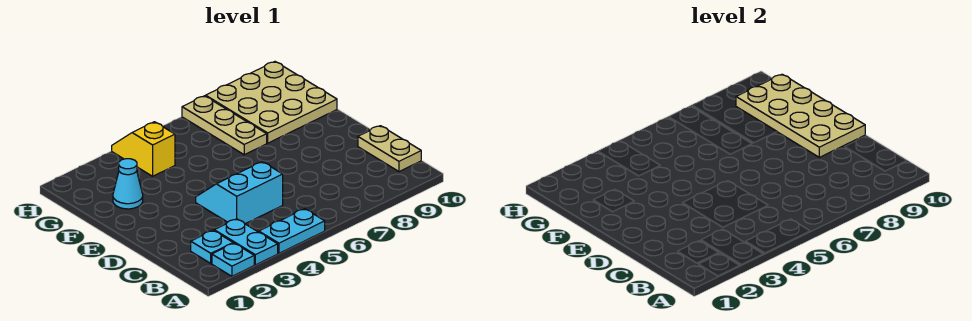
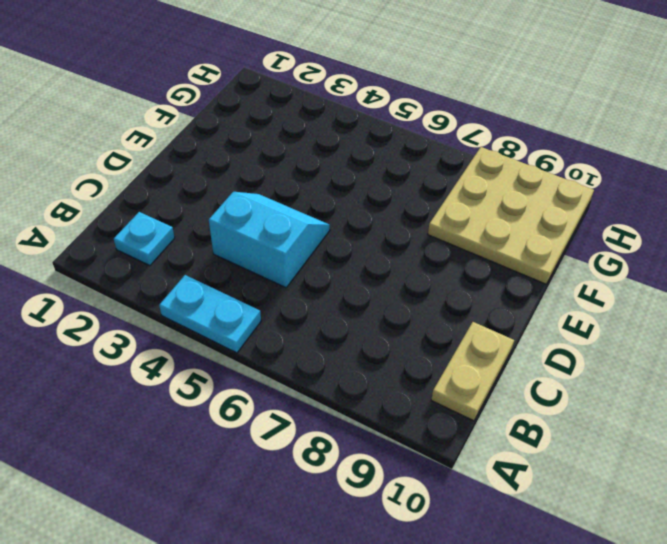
none -> cyan plate A2 level 1
none -> cyan plate A3:B3 level 1

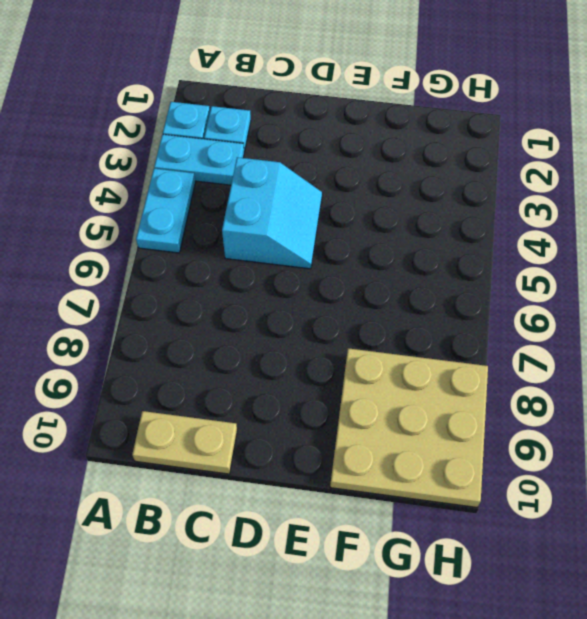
none -> cyan cone F2 level 1
none -> tan plate F7:H7 level 1

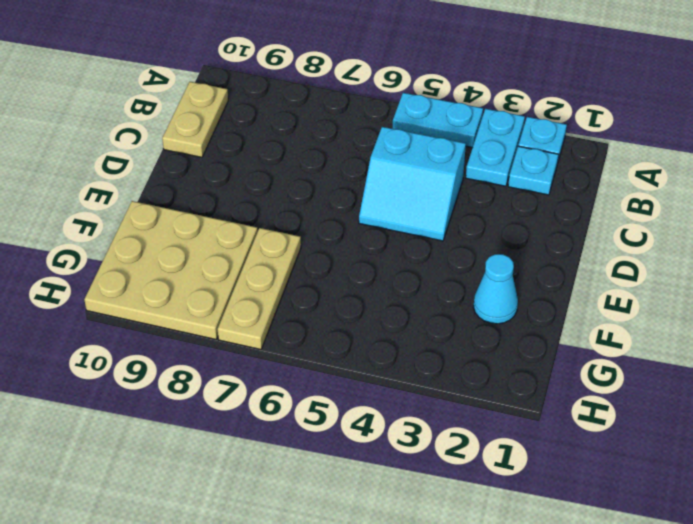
none -> yellow slope G4:H4 level 1 top G
none -> tan plate D9:G10 level 2

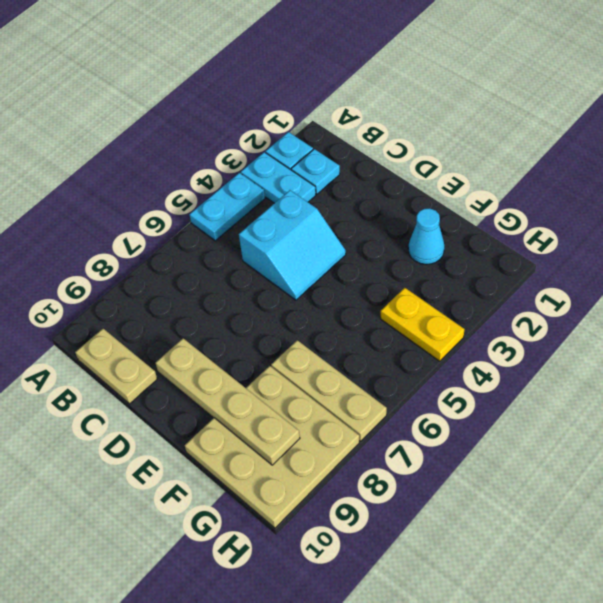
tan plate D9:G9 level 2 -> tan plate D9:G10 level 2
yellow plate G4:H4 level 1 -> yellow slope G4:H4 level 1 top G

